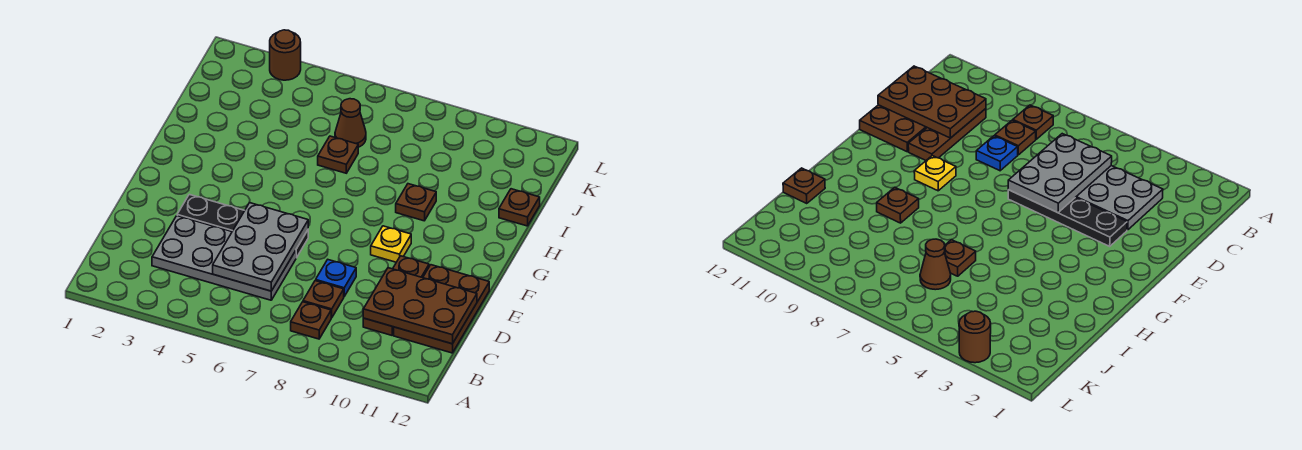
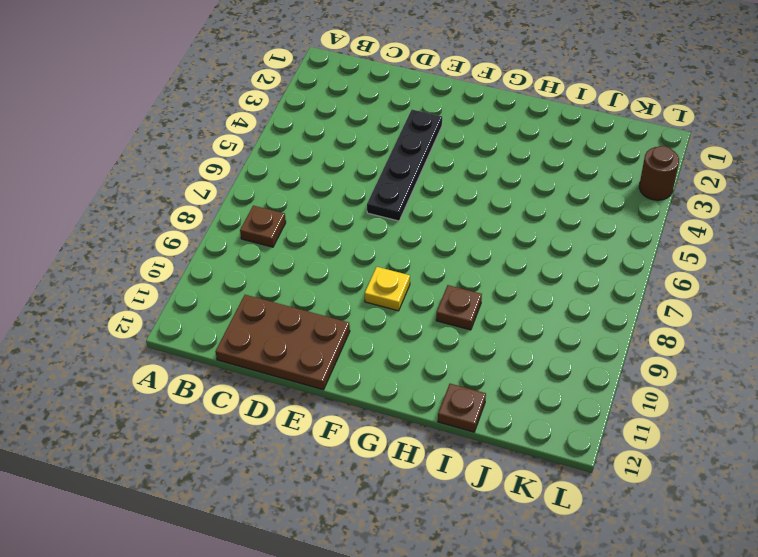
none -> grey plate C3:D6 level 1
none -> brown plate C8 level 1
none -> brown plate C10:E10 level 1

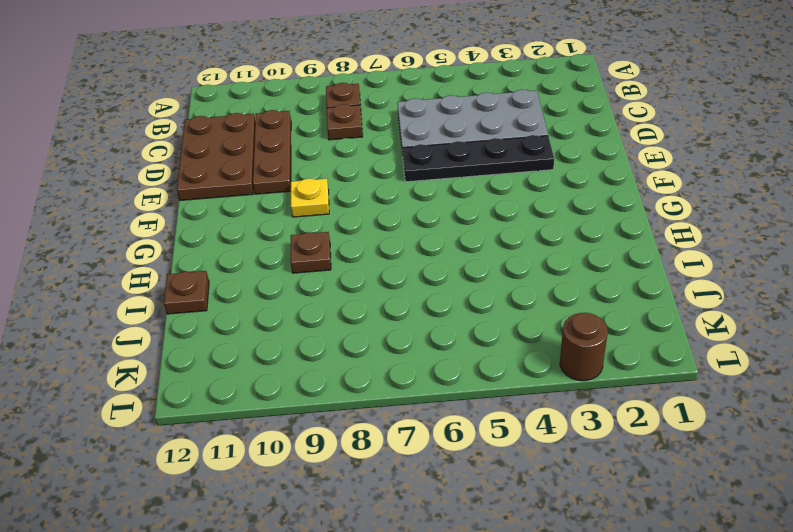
none -> blue plate D8 level 1
none -> brown plate I6 level 1
none -> brown cone J6 level 1

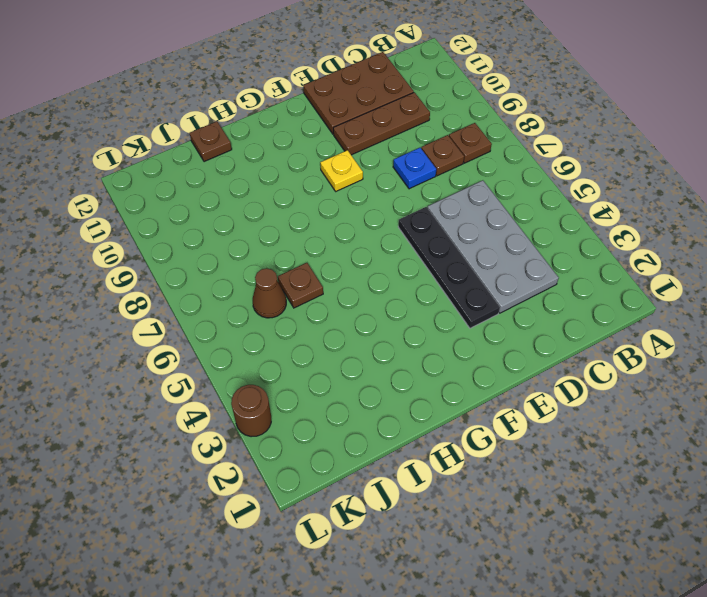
none -> brown plate H9 level 1
none -> grey plate C5:E6 level 2
none -> brown plate C10:D12 level 2

